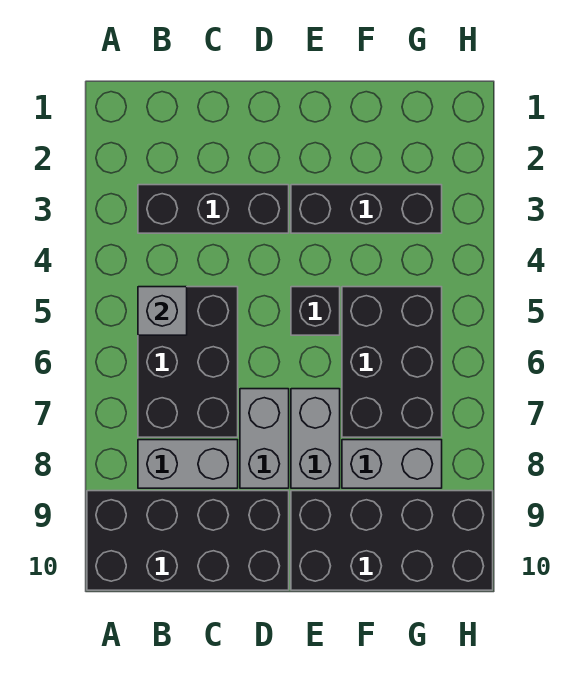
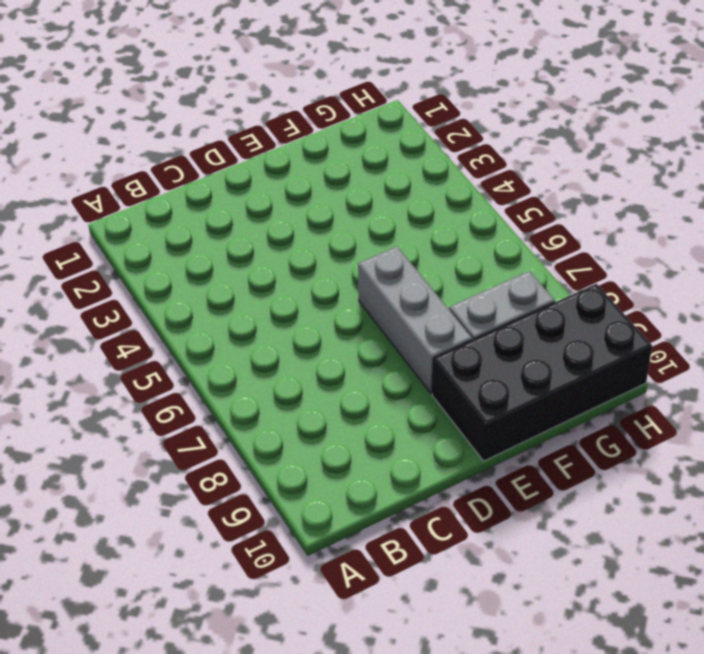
grey brick E6:E8 level 1 -> grey brick E7:E8 level 1
none -> black brick A9:D10 level 1
none -> black brick B3:D3 level 1
none -> black brick B5:C7 level 1

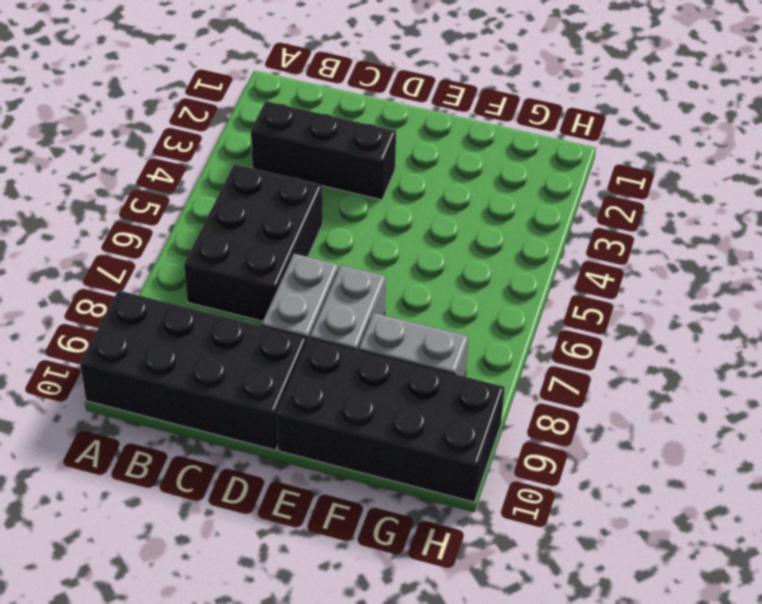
none -> grey brick B8:C8 level 1
none -> black brick E3:G3 level 1
none -> black brick E5 level 1

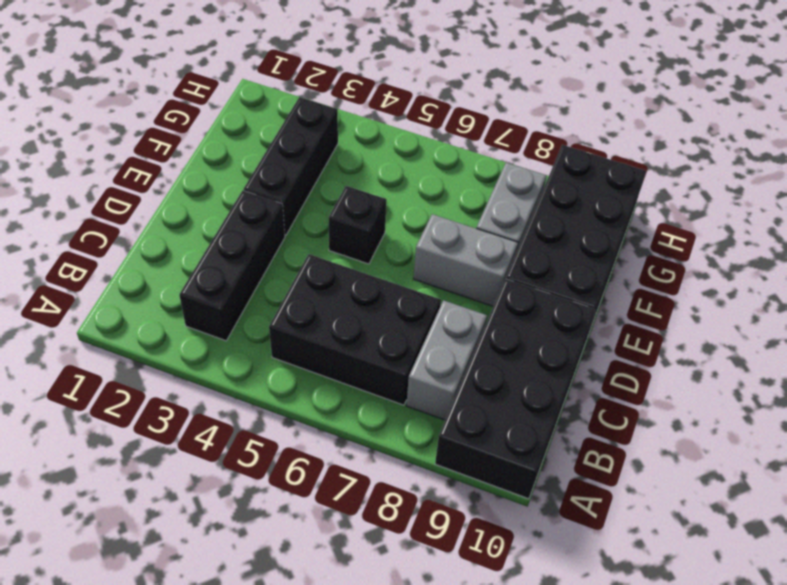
none -> grey brick D7:D8 level 1
none -> black brick F5:G7 level 1
none -> grey brick B5 level 2

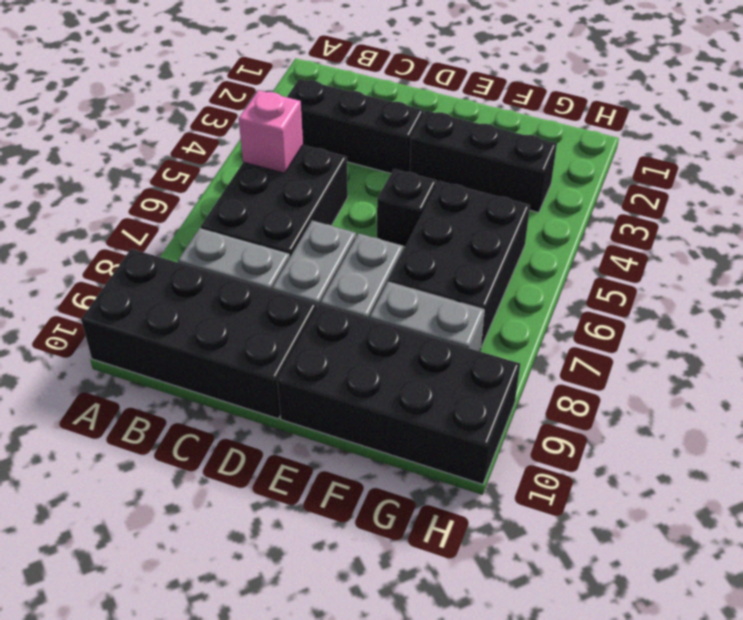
pink brick B5 level 2 -> grey brick B5 level 2

